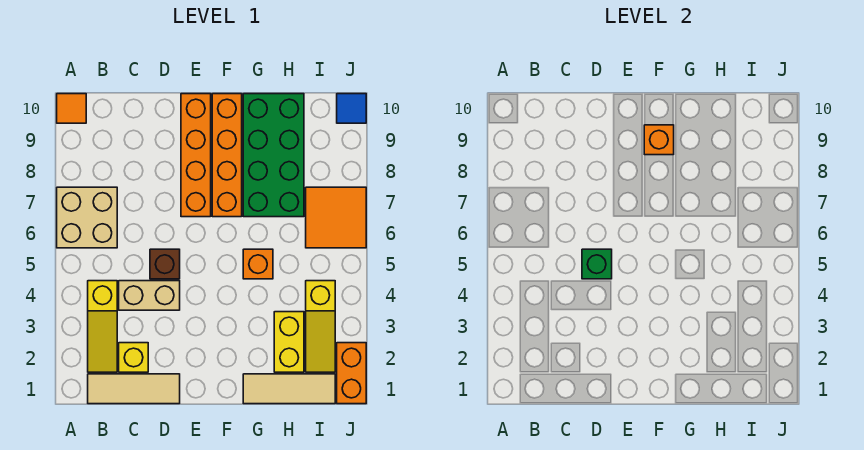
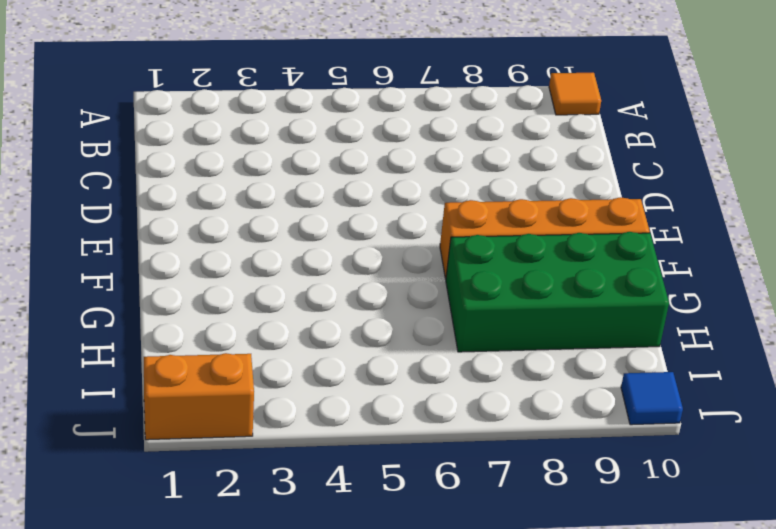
none -> tan brick A6:B7 level 1
none -> tan tile B1:D1 level 1
none -> yellow slope B2:B4 level 1 top 4

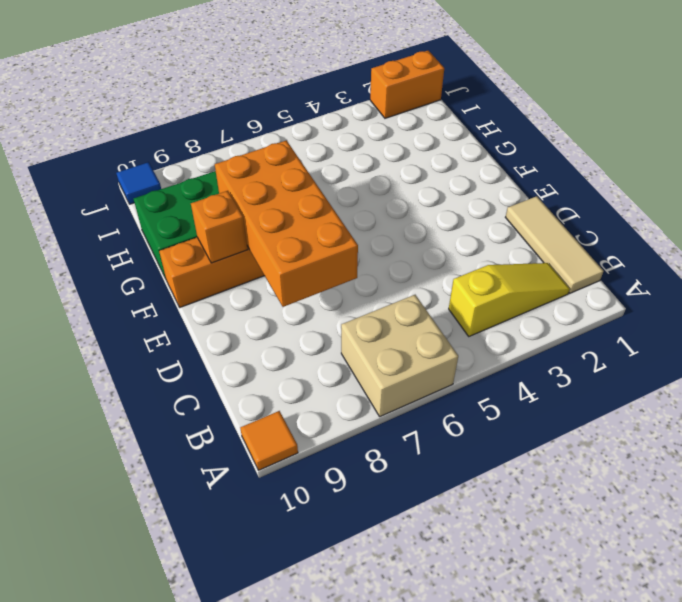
orange brick D7:G8 level 2 -> none
none -> yellow brick C2 level 1
none -> tan brick C4:D4 level 1
none -> brown brick D5 level 1

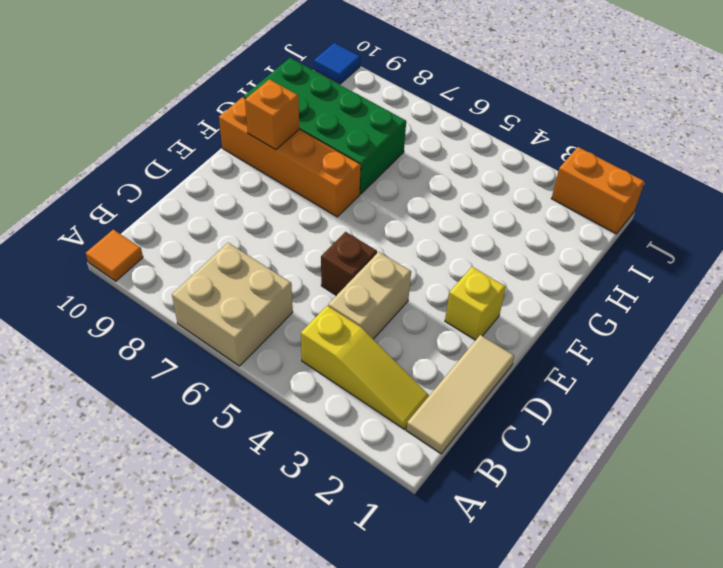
yellow brick E2 level 1 -> yellow brick C2 level 1
none -> orange brick E7:E10 level 1
none -> tan tile G1:I1 level 1
none -> orange brick G5 level 1

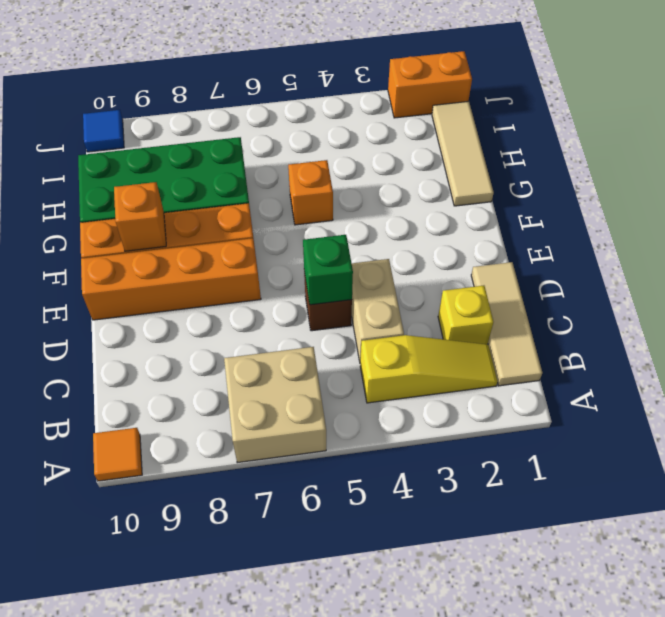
none -> yellow brick H2:H3 level 1
none -> yellow slope I2:I4 level 1 top 4
none -> orange tile I6:J7 level 1

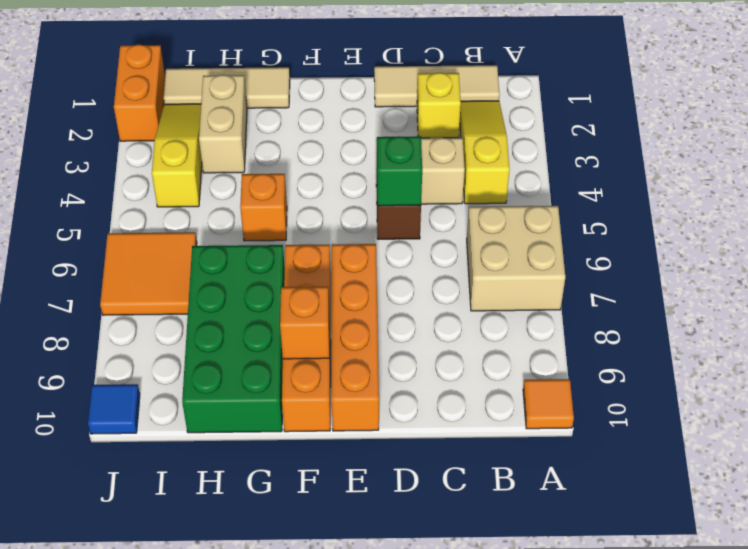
tan brick H2:H3 level 1 -> yellow brick H2:H3 level 1

